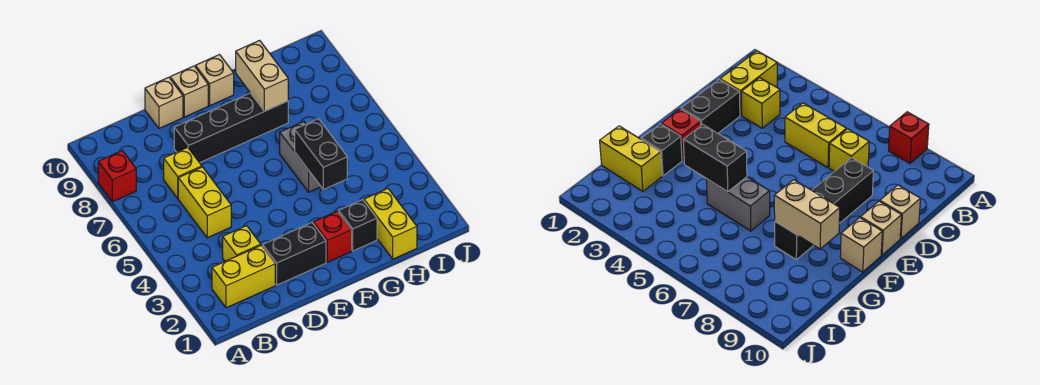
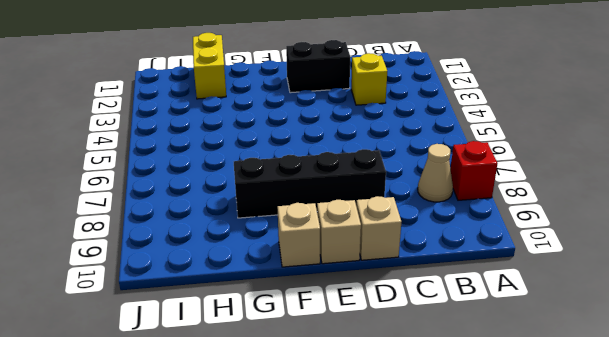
tan cone B8 level 1 -> none
none -> yellow brick B2:C2 level 1
none -> yellow brick C5:C6 level 1
none -> yellow brick C7 level 1

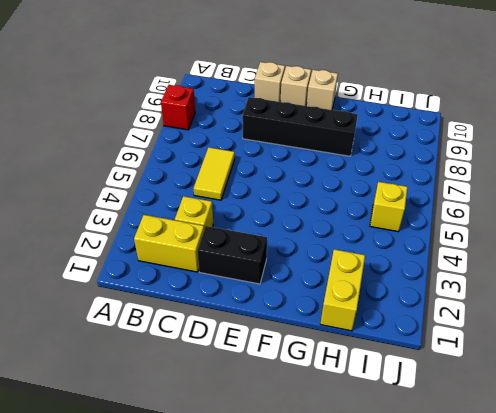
yellow tile C5:C6 level 1 -> yellow brick C5:C6 level 1
yellow brick I5 level 1 -> yellow brick C7 level 1
none -> red brick F2 level 1
none -> black brick G2 level 1
none -> grey brick G5:G6 level 1

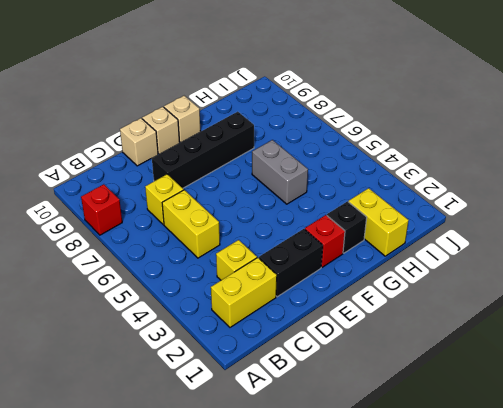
none -> black brick G4:G5 level 2
none -> tan brick G8:G9 level 2

